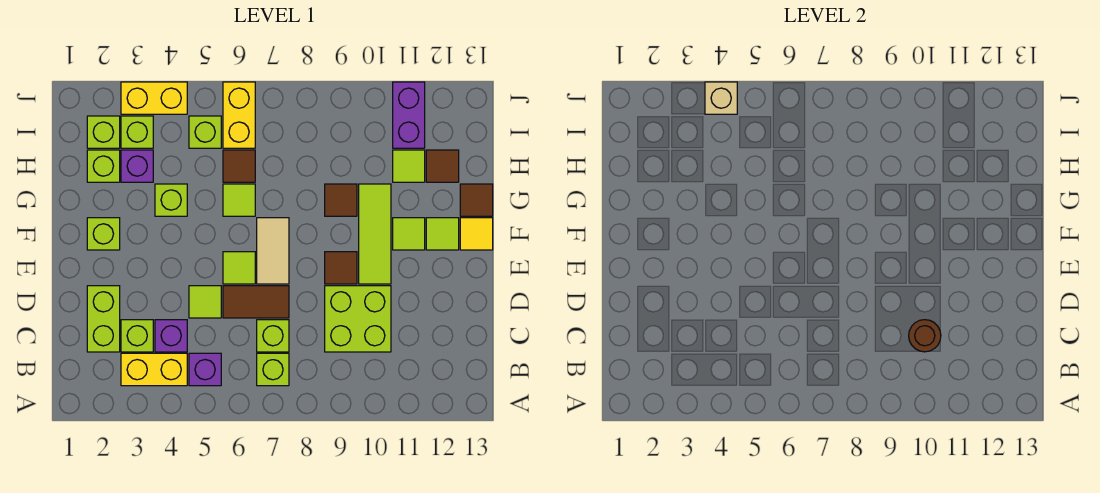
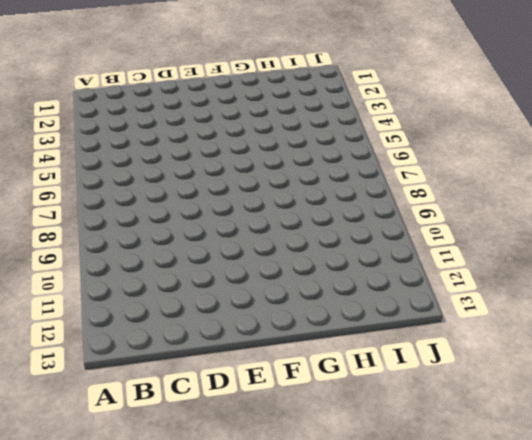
none -> yellow brick B3:B4 level 1
none -> purple brick B5 level 1
none -> lime brick B7 level 1
none -> lime brick C2:D2 level 1

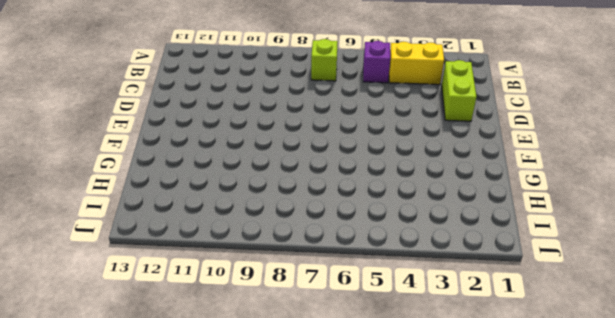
none -> lime brick C3 level 1
none -> purple brick C4 level 1
none -> lime brick C7 level 1
none -> lime brick C9:D10 level 1

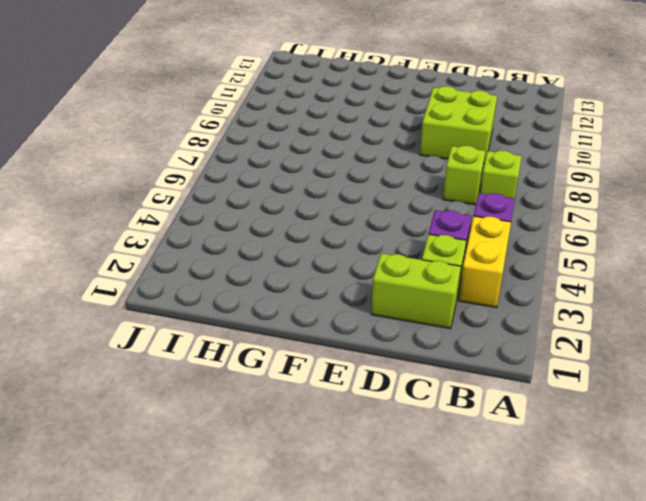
none -> lime tile D5 level 1
none -> brown tile D6:D7 level 1
none -> lime tile E6 level 1
none -> tan tile E7:F7 level 1

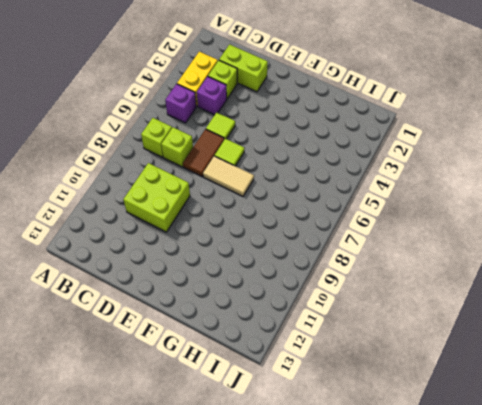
none -> brown tile E9 level 1
none -> lime tile E10:G10 level 1
none -> lime brick F2 level 1
none -> lime tile F11 level 1

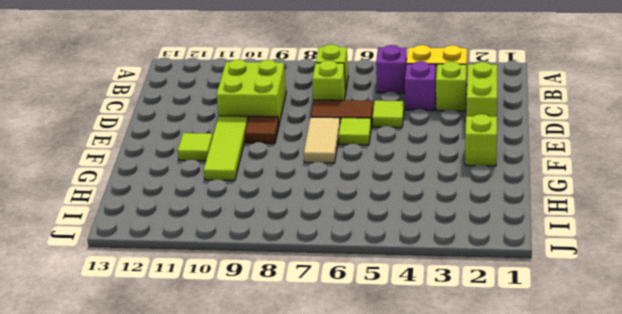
none -> lime tile F12 level 1
none -> yellow tile F13 level 1
none -> lime brick G4 level 1
none -> lime tile G6 level 1

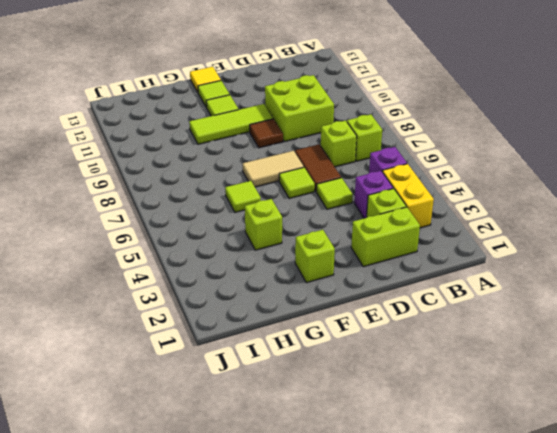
none -> brown tile G9 level 1
none -> brown tile G13 level 1
none -> lime brick H2 level 1
none -> purple brick H3 level 1

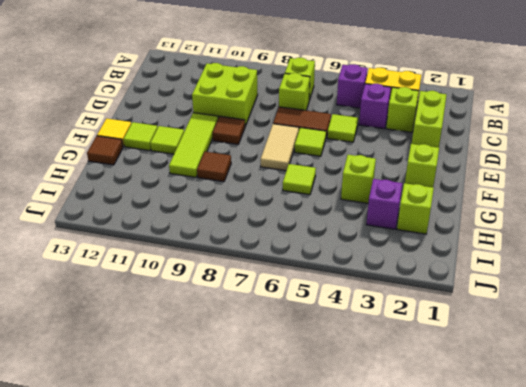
none -> brown tile H6 level 1
none -> lime tile H11 level 1
none -> brown tile H12 level 1
none -> lime brick I2 level 1

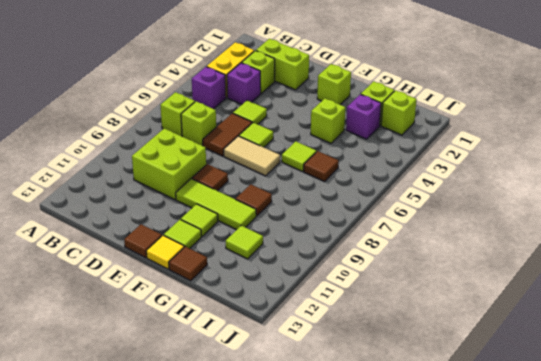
brown tile E13 level 1 -> brown tile H12 level 1
none -> lime brick I3 level 1
none -> lime brick I5 level 1
none -> yellow brick I6:J6 level 1
none -> purple brick I11:J11 level 1

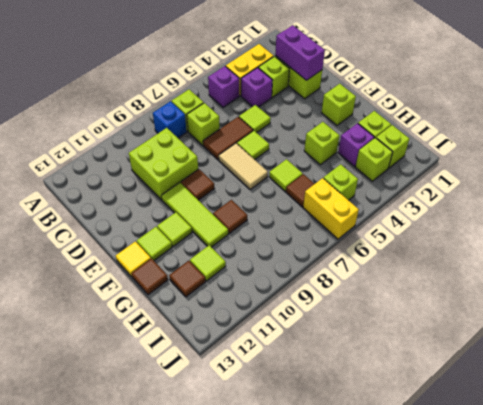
blue brick B8 level 1 -> none
purple brick C2:D2 level 2 -> purple brick I11:J11 level 1
none -> yellow brick J3:J4 level 1
none -> brown round brick C10 level 2
none -> tan brick J4 level 2

